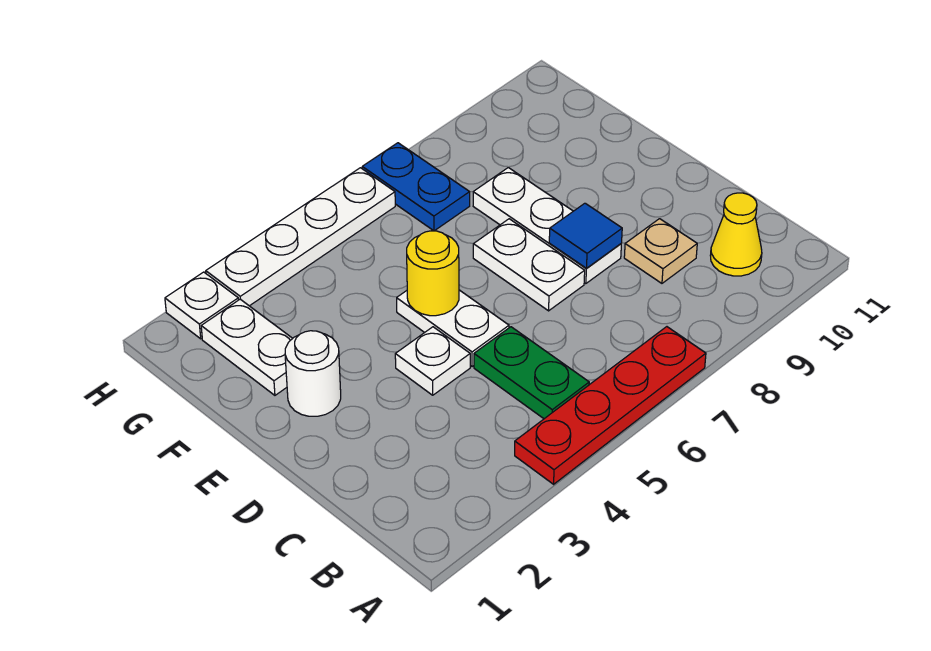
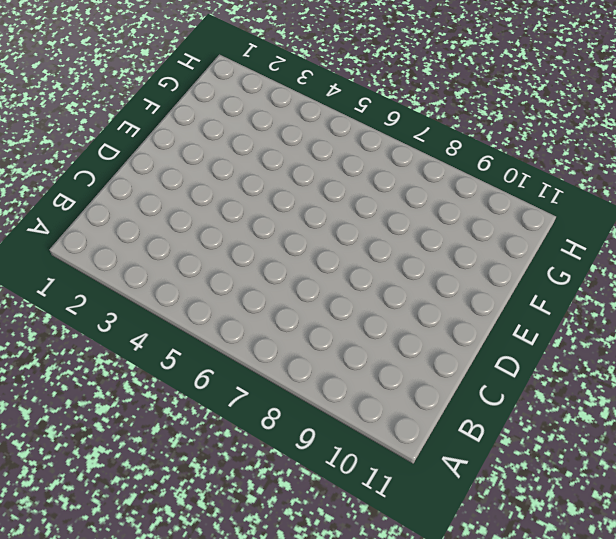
none -> red plate A4:A7 level 1
none -> green plate B5:C5 level 1
none -> yellow cone B10 level 1

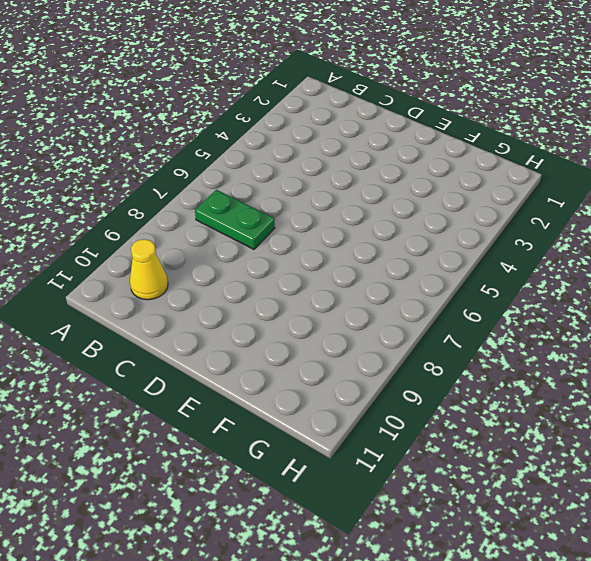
green plate B7:C7 level 1 -> green plate B5:C5 level 1
none -> red plate A4:A7 level 1
none -> tan plate C9 level 1
none -> white plate D4 level 1

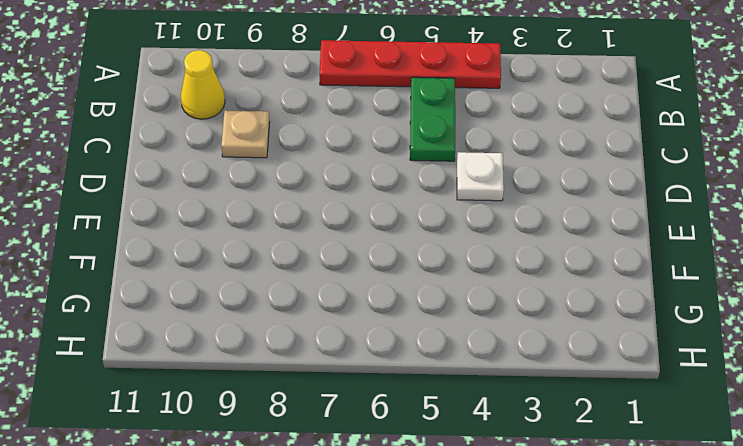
none -> white plate D5:E5 level 1
none -> white plate D7:E7 level 1
none -> white plate D8:F8 level 1

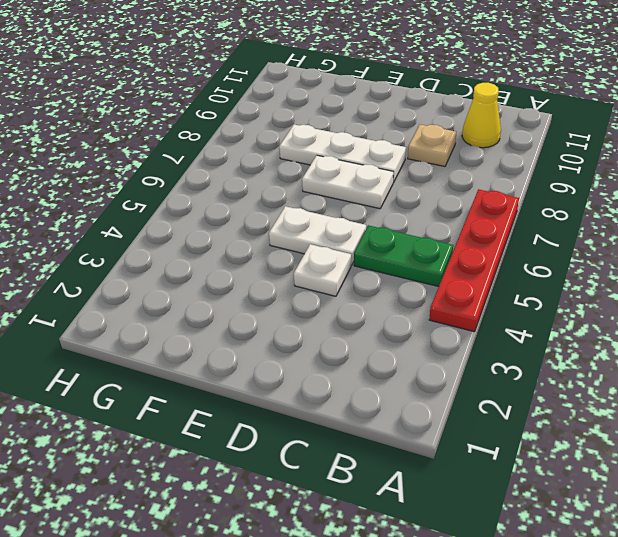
none -> white round brick E2 level 1
none -> white plate F2:G2 level 1
none -> blue plate G7:H7 level 1

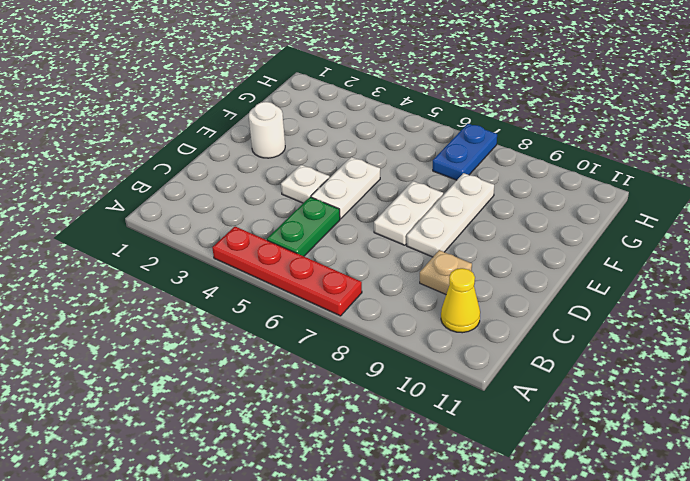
none -> white plate F2:G2 level 1
none -> white plate H2 level 1
none -> white plate H3:H6 level 1

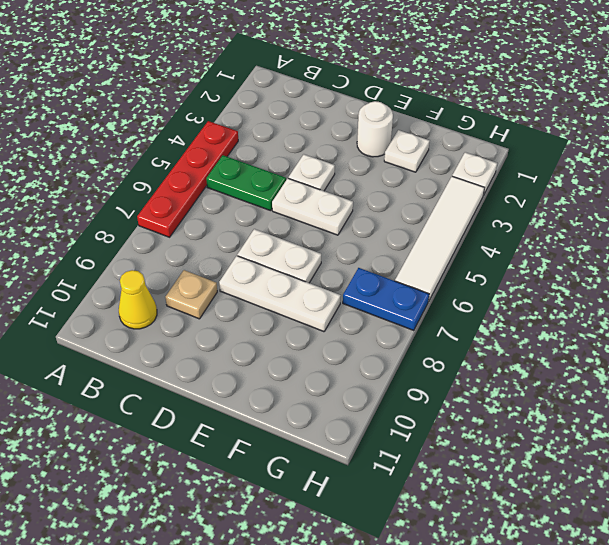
white plate F2 level 1 -> white plate F2:G2 level 1
white tile H3:H6 level 1 -> white plate H3:H6 level 1
none -> blue tile D8 level 2
none -> yellow round brick E5 level 2

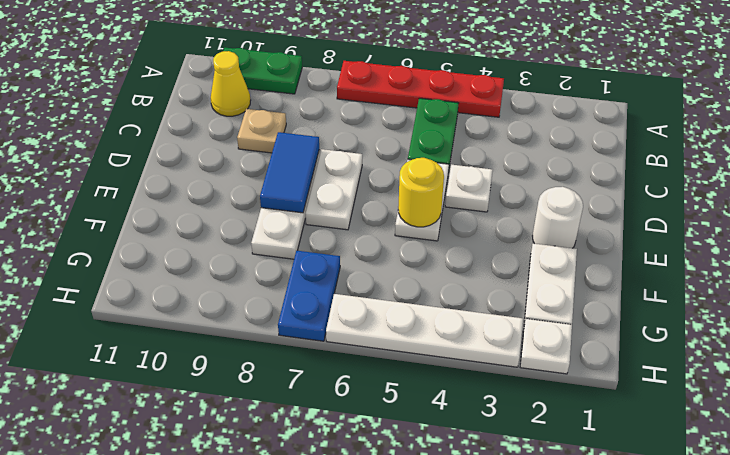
green plate A9:A10 level 1 -> none
blue tile D8:E8 level 2 -> blue tile D8 level 2

